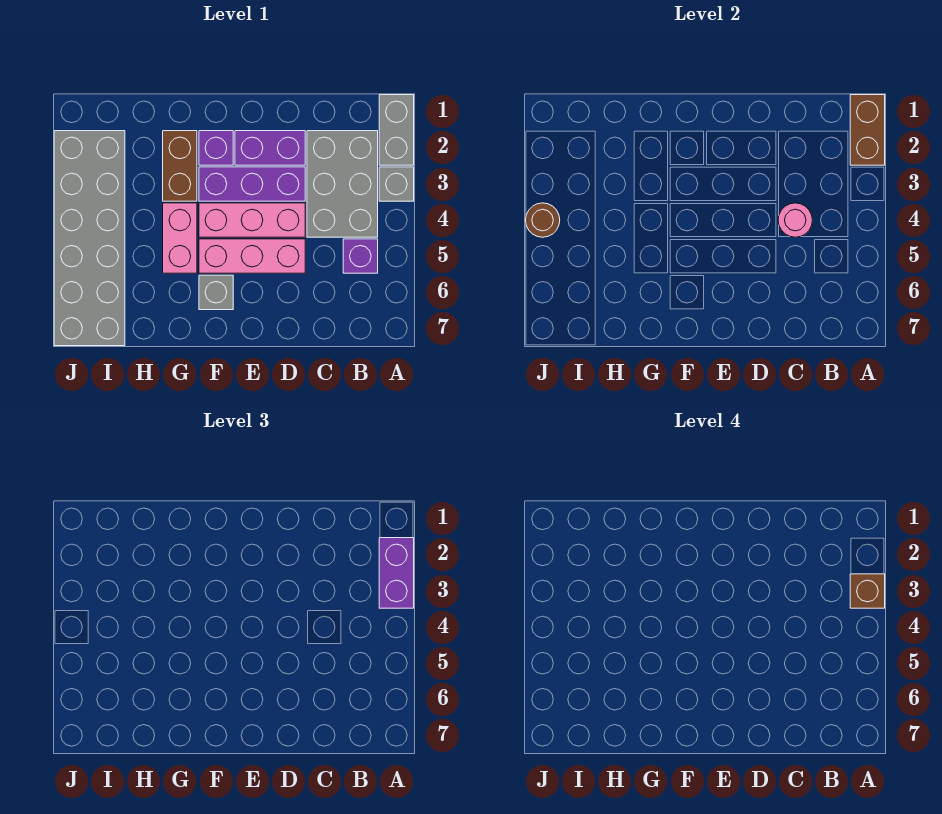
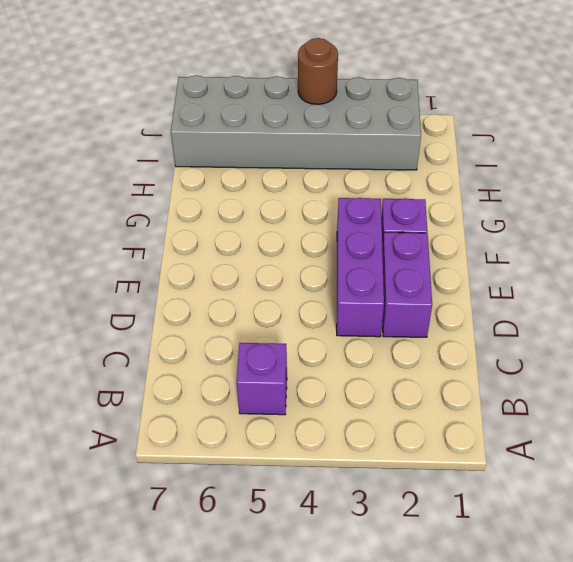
none -> grey brick A1:A2 level 1
none -> grey brick A3 level 1
none -> grey brick B2:C4 level 1

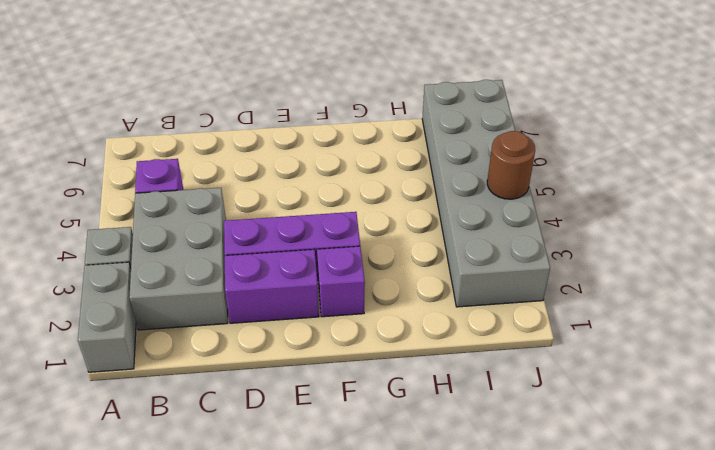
none -> pink brick D4:F4 level 1
none -> pink brick D5:F5 level 1
none -> grey brick F6 level 1

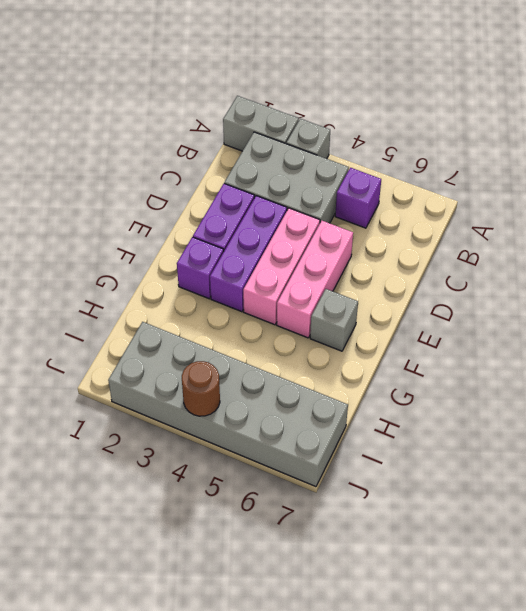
none -> brown brick G2:G3 level 1
none -> pink brick G4:G5 level 1
none -> brown brick A1:A2 level 2

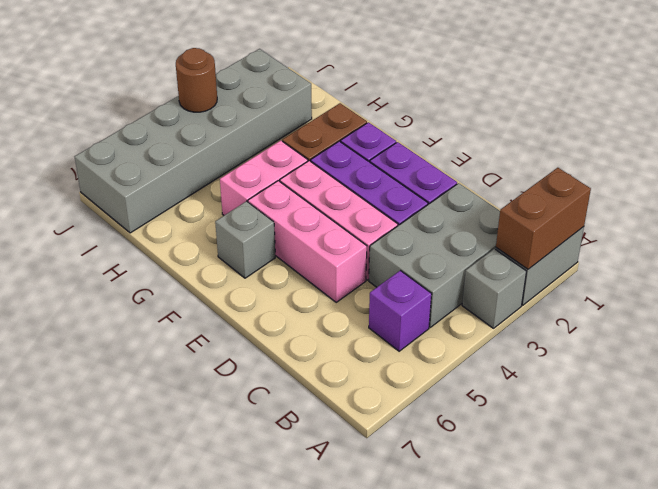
none -> pink round brick C4 level 2
none -> purple brick A2:A3 level 3
none -> brown brick A3 level 4

